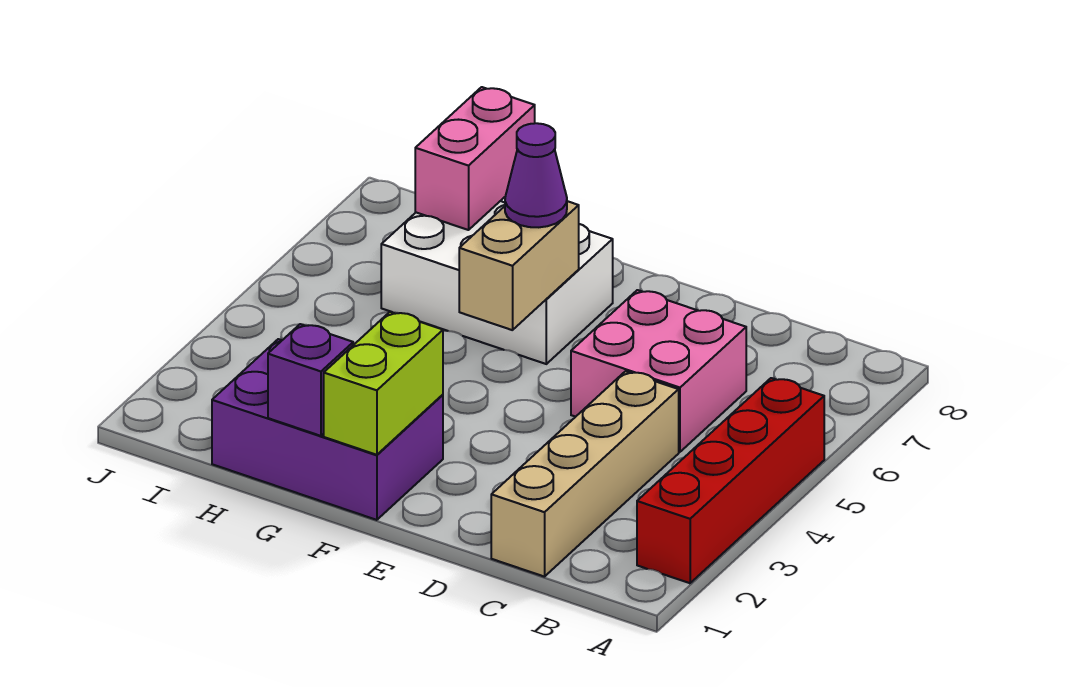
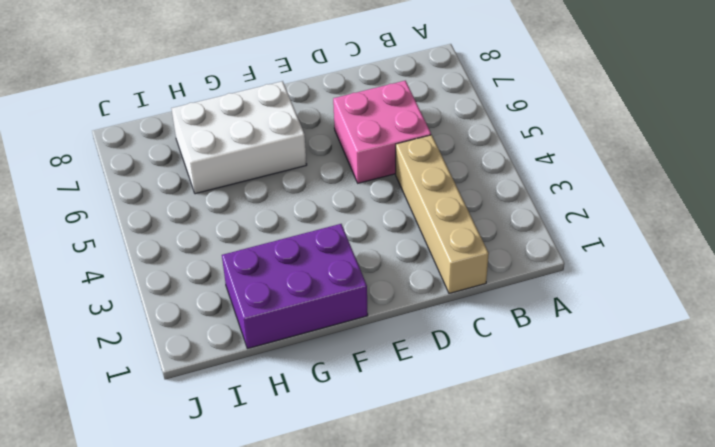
none -> red brick A2:A5 level 1
none -> lime brick F1:F2 level 2

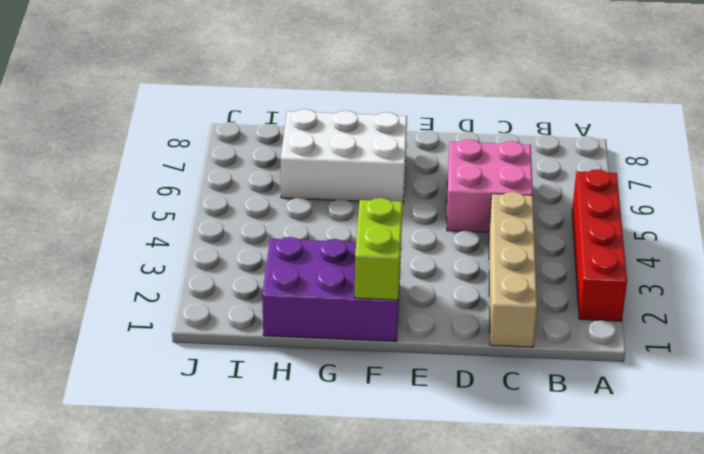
none -> tan brick F5:F6 level 2
none -> purple brick G1 level 2

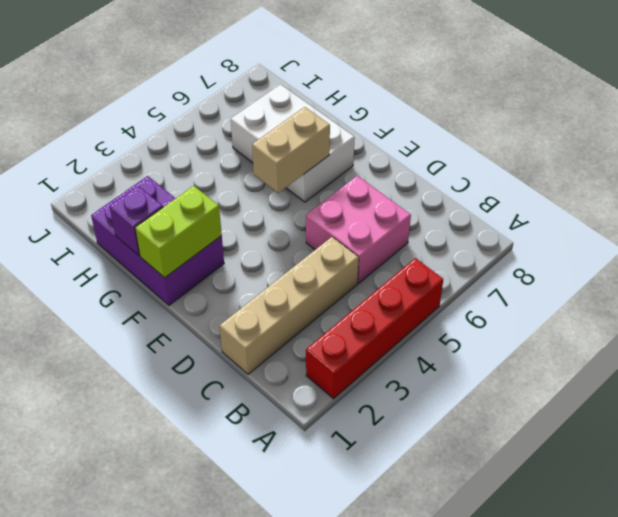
none -> pink brick H7:H8 level 2
none -> purple cone F6 level 3

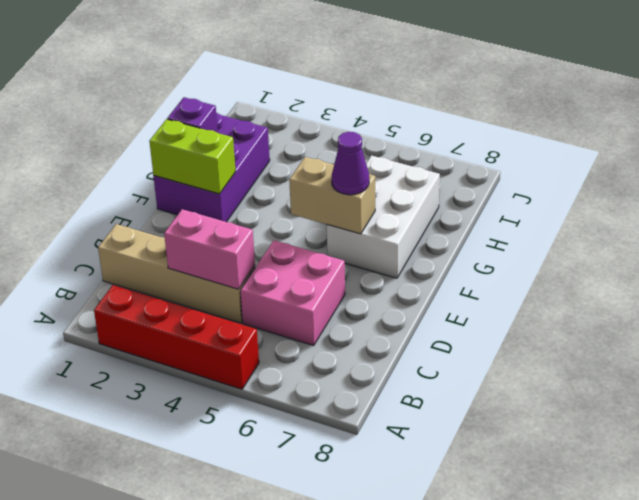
pink brick C3:C4 level 2 -> pink brick H7:H8 level 2

